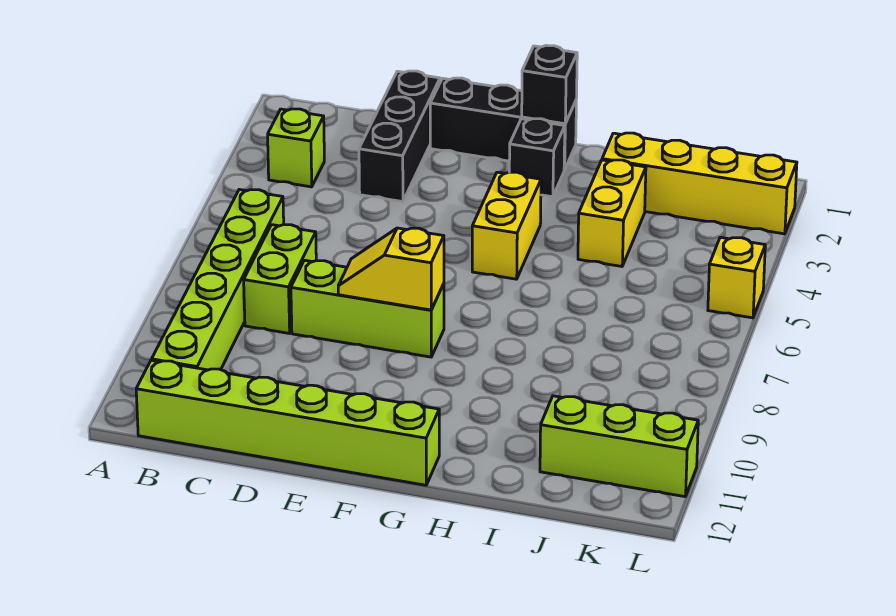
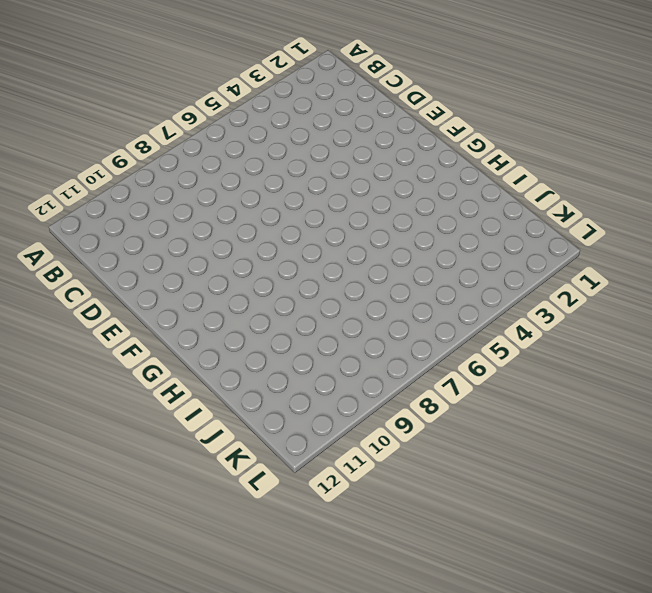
none -> lime brick B3 level 1
none -> lime brick B6:B11 level 1
none -> lime brick B12:G12 level 1

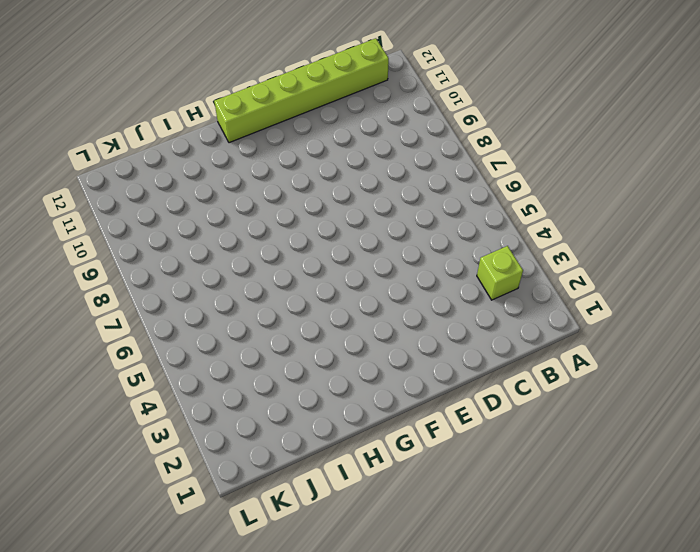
none -> lime brick B6:B11 level 1
none -> lime brick C7:C8 level 1
none -> black brick D1:D3 level 1

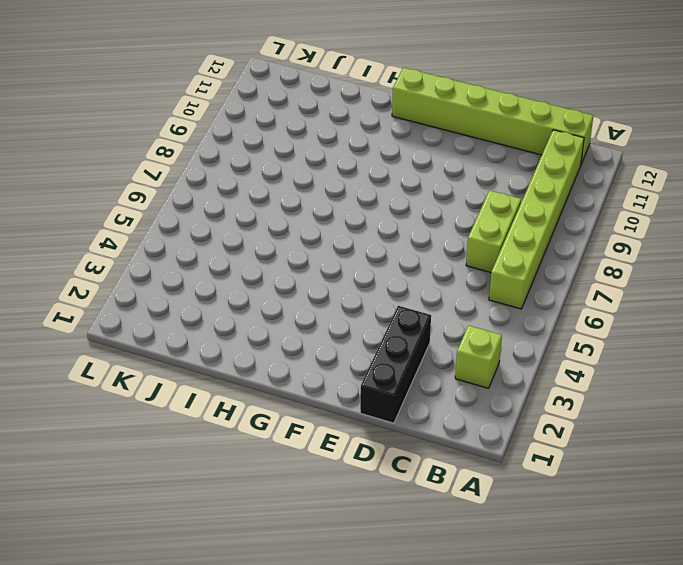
none -> lime brick D8:F8 level 1
none -> black brick E1:G1 level 1
none -> black brick G2 level 1

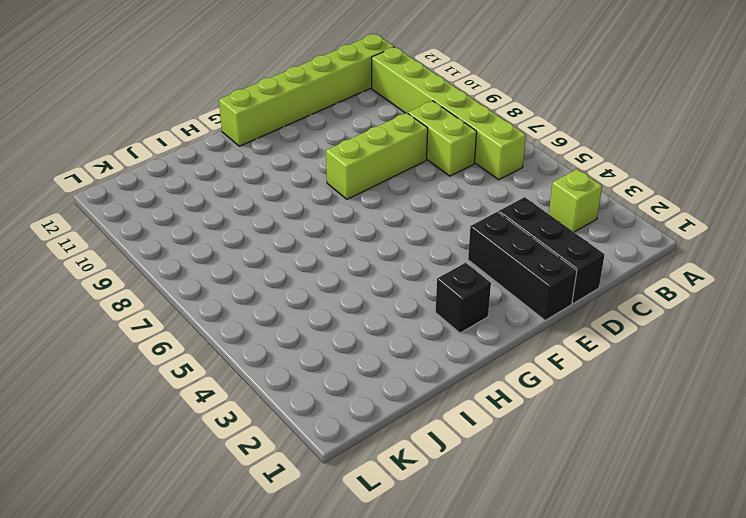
black brick E1:E3 level 1 -> black brick E1:G1 level 1
none -> yellow brick G4:G5 level 1
none -> yellow brick I2:L2 level 1
none -> yellow brick I3:I4 level 1

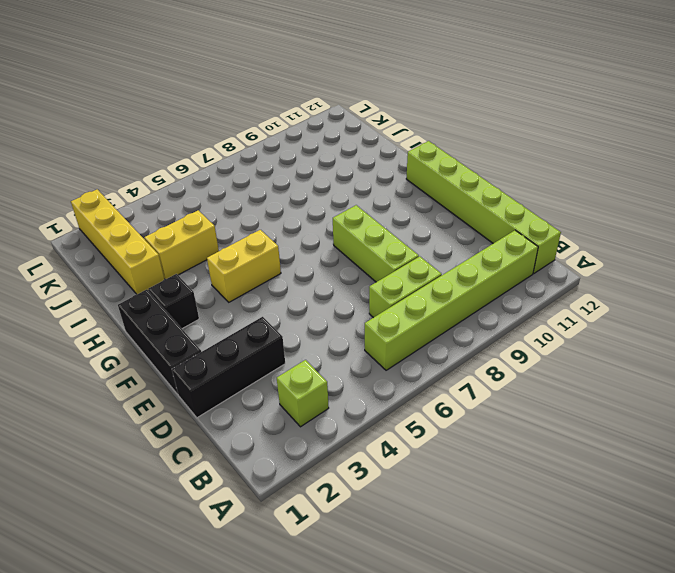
none -> lime brick J11:L11 level 1
none -> yellow brick L5 level 1
none -> yellow slope E8:F8 level 2 top F

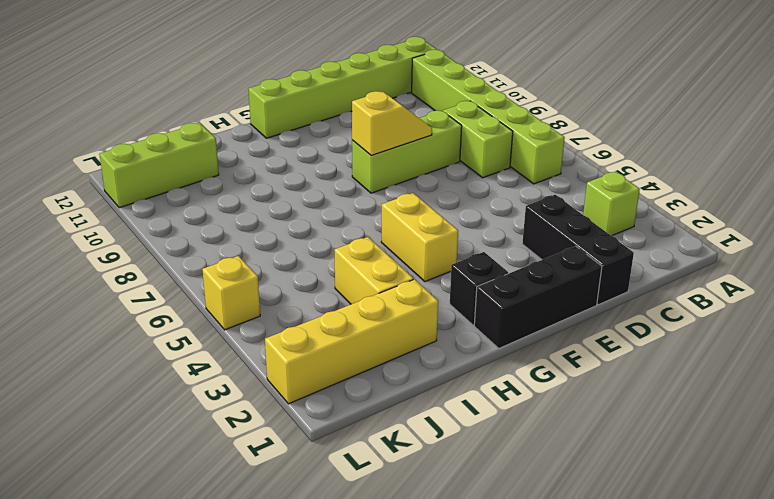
none -> black brick G1 level 2

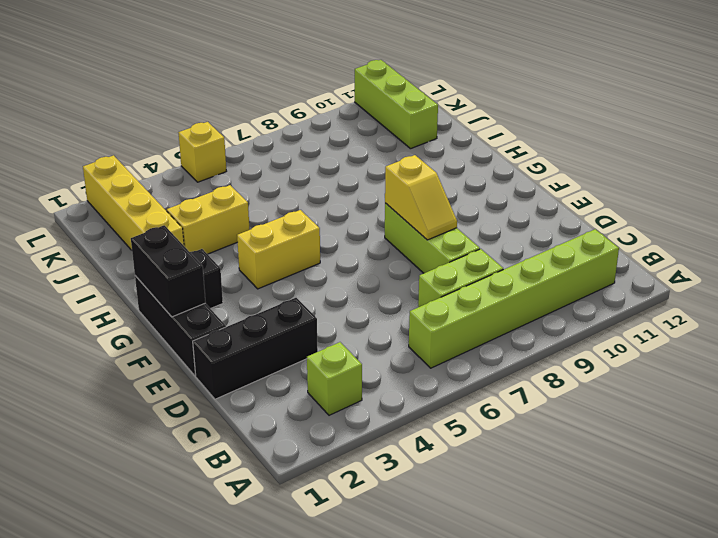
black brick F1:G1 level 2 -> black brick G1 level 2
none -> lime brick B12:G12 level 1

